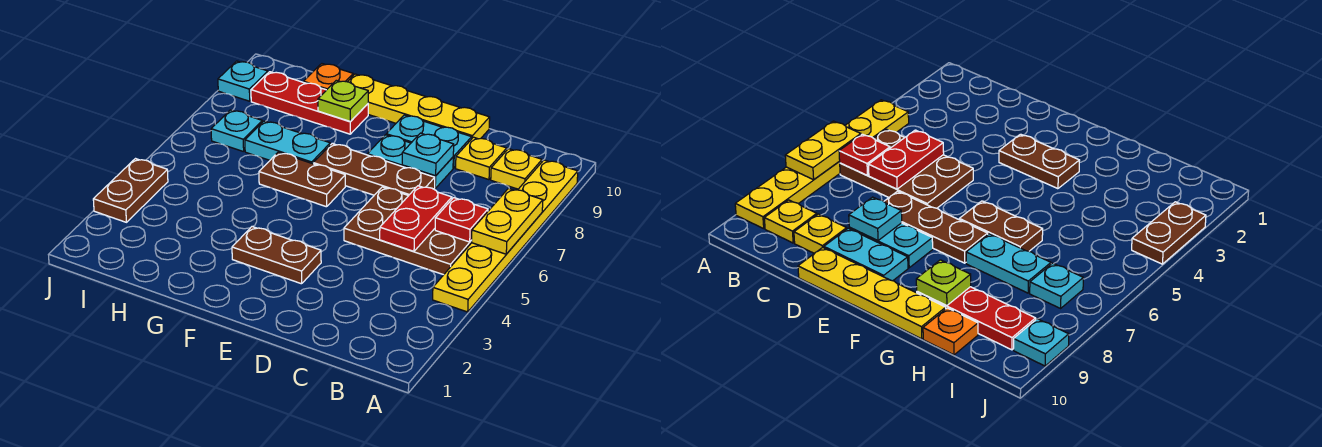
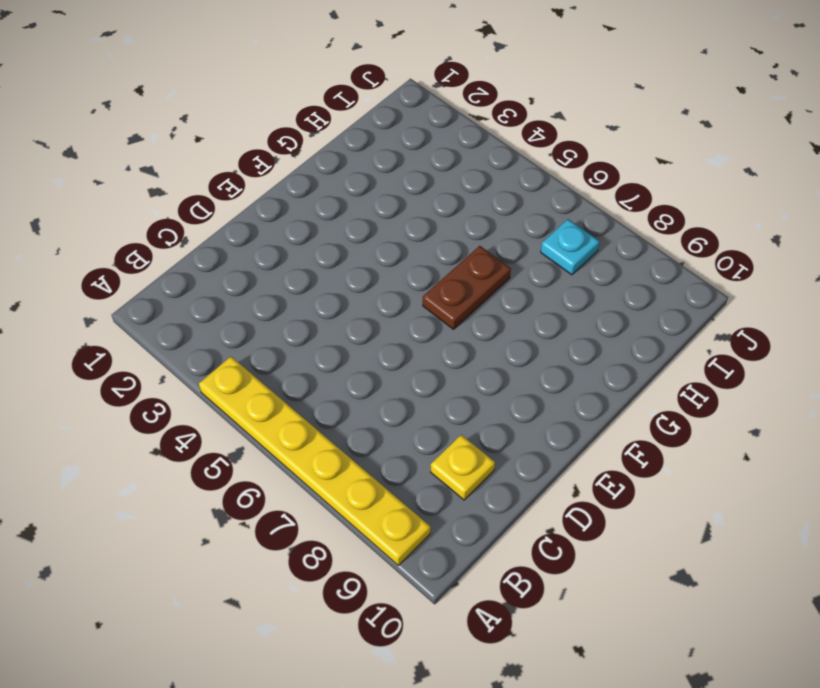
none -> brown plate B5:D6 level 1
none -> yellow plate B9 level 1
none -> brown plate D7:F7 level 1

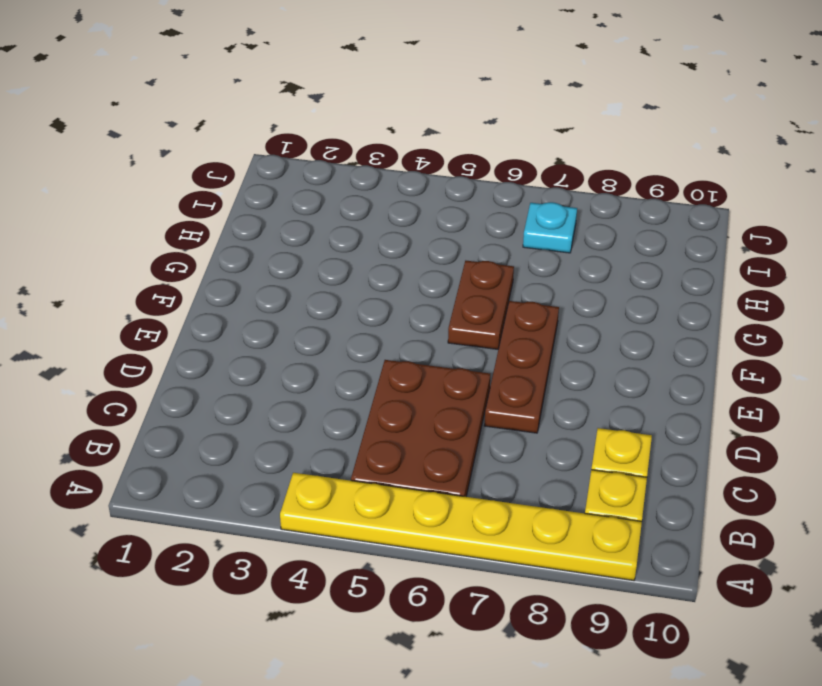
none -> cyan plate D8:E8 level 1
none -> cyan plate D9:E9 level 1
none -> yellow plate D10:G10 level 1

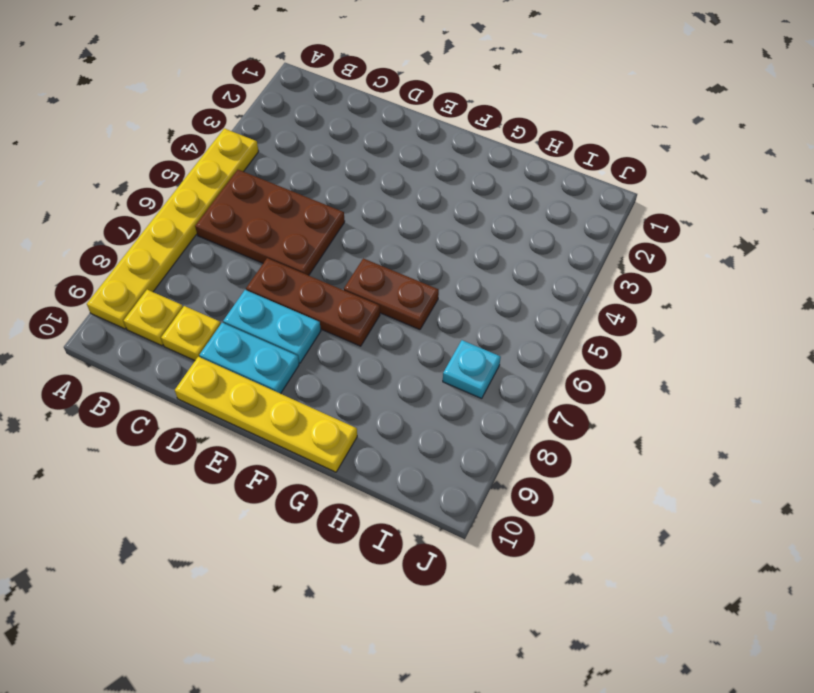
none -> brown plate E3:F3 level 1
none -> cyan plate G7:H7 level 1
none -> red plate G9:I9 level 1

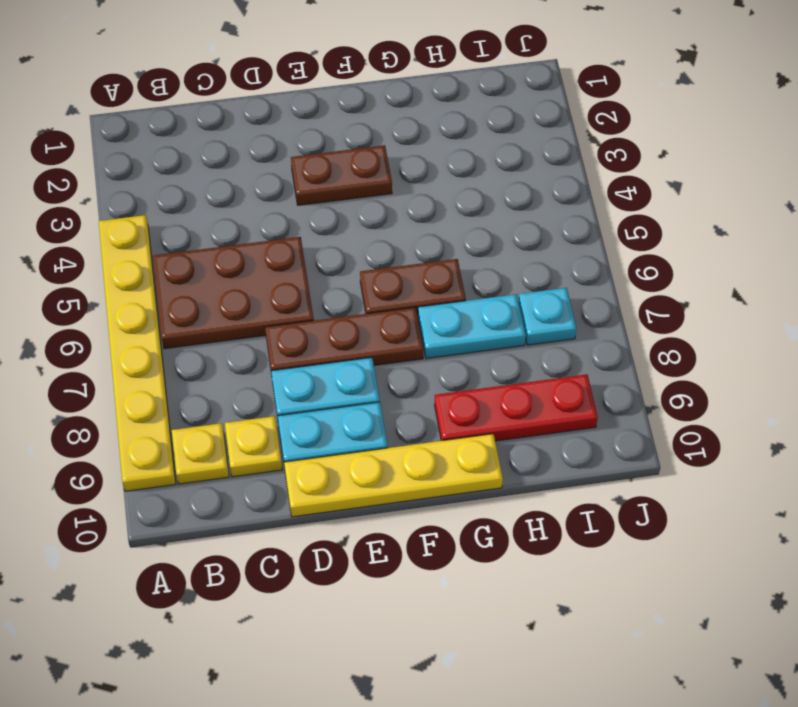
none -> orange plate H10 level 1
none -> brown plate J3:J4 level 1
none -> cyan plate J9 level 1

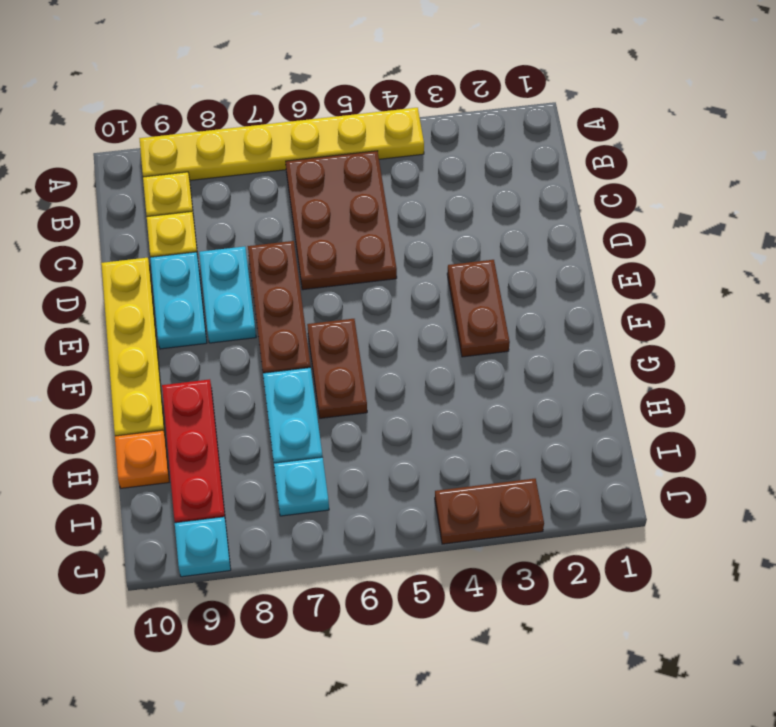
none -> yellow plate A6:A7 level 2
none -> red plate B6 level 2
none -> red plate C5:C6 level 2

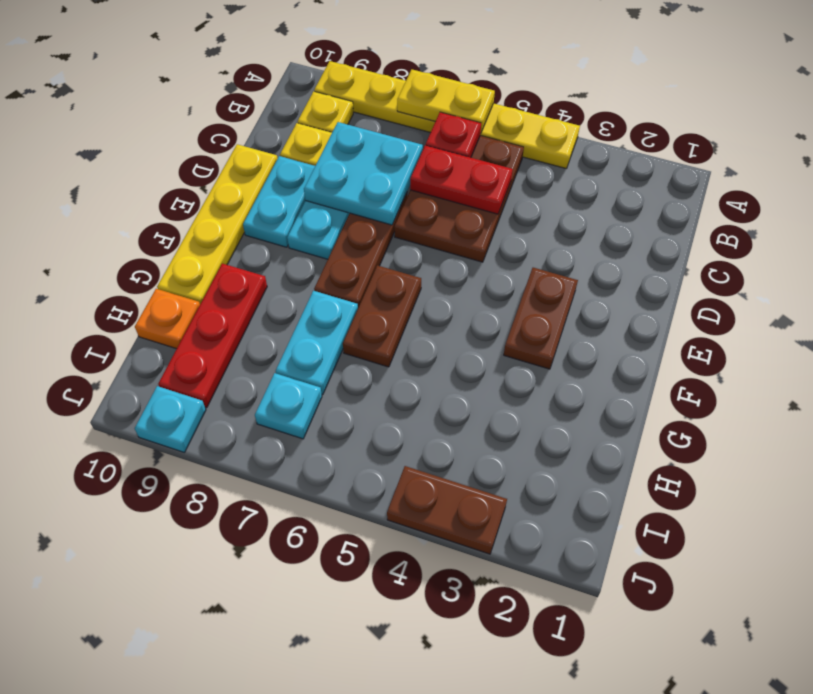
cyan plate C7:D8 level 2 -> cyan plate D8 level 2
none -> lime plate G9 level 2

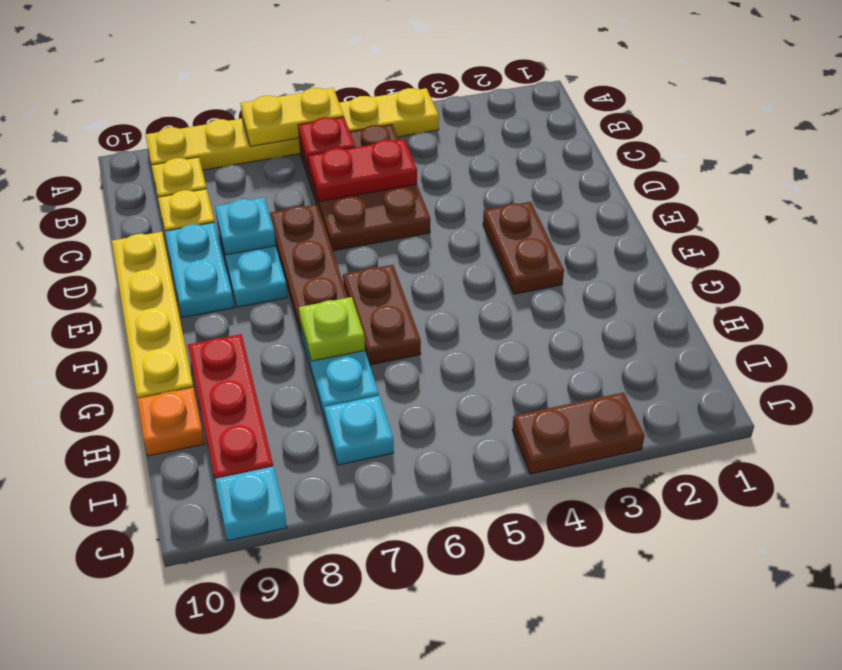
lime plate G7 level 2 -> lime plate G9 level 2

